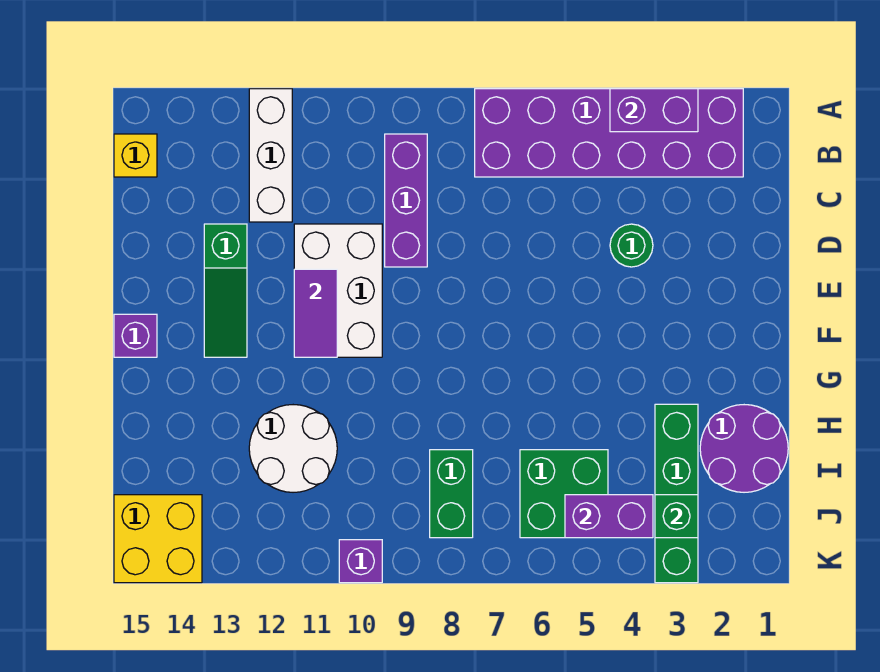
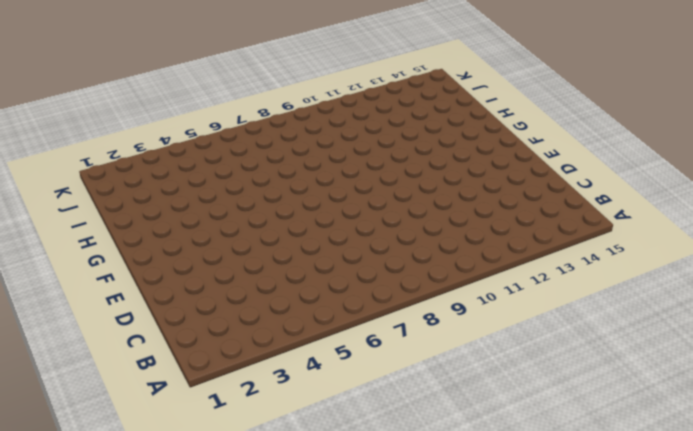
none -> purple brick A2:B7 level 1
none -> white brick A12:C12 level 1
none -> purple brick B9:D9 level 1

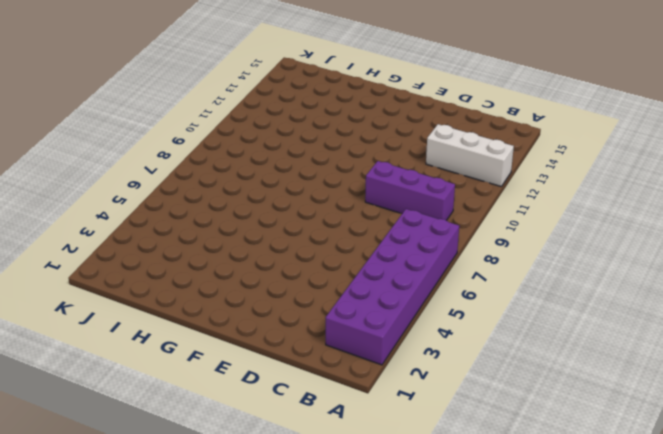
none -> yellow brick B15 level 1
none -> green round brick D4 level 1
none -> white brick D10:F11 level 1

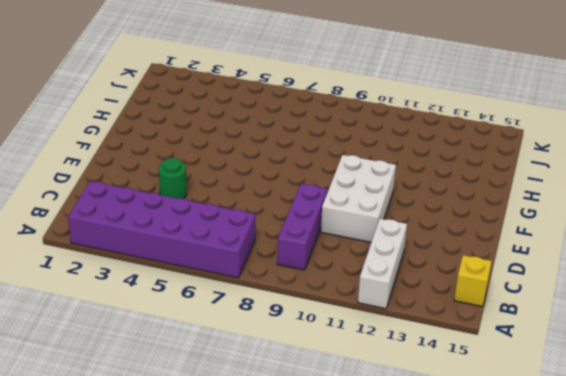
none -> green slope D13:F13 level 1 top D
none -> purple brick F15 level 1
none -> purple round brick H1:I2 level 1

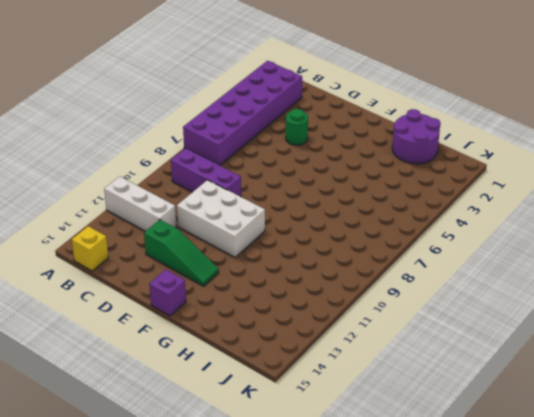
none -> green brick H3:K3 level 1
none -> white round brick H11:I12 level 1
none -> green brick I5:J6 level 1

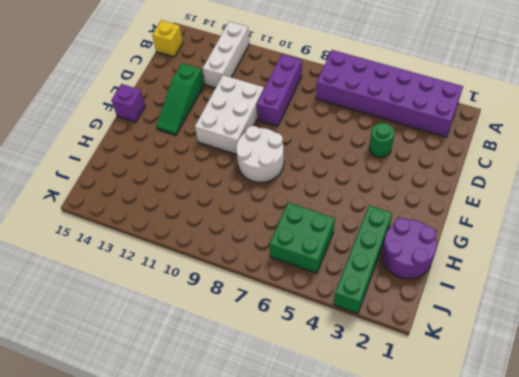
white round brick F8:G9 level 1 -> white round brick H11:I12 level 1
none -> green brick I8:J8 level 1
none -> yellow brick J14:K15 level 1
none -> purple brick K10 level 1

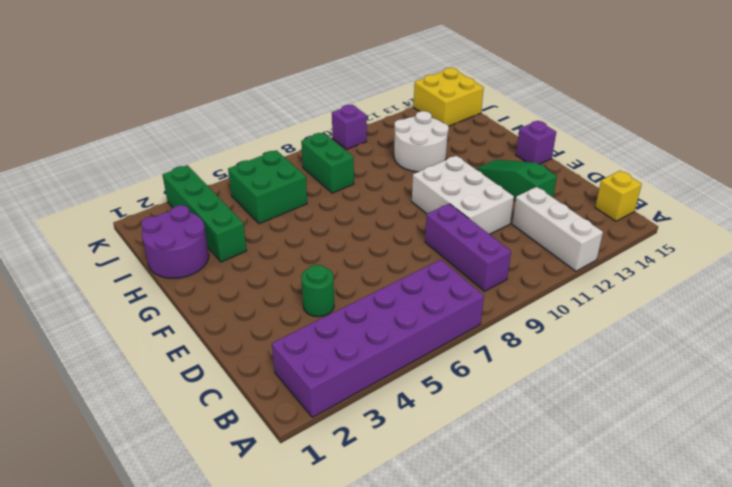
none -> purple brick A3:A4 level 2
none -> purple tile E11:F11 level 2
none -> green brick J3 level 2

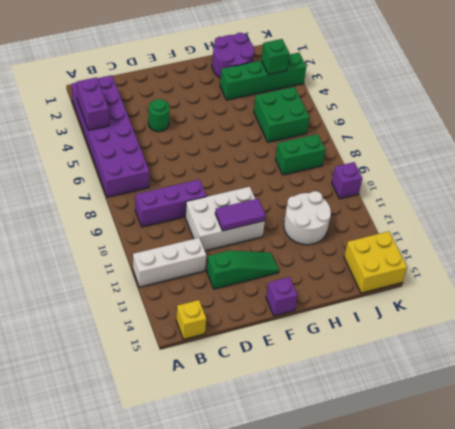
none -> purple brick J4:J5 level 2

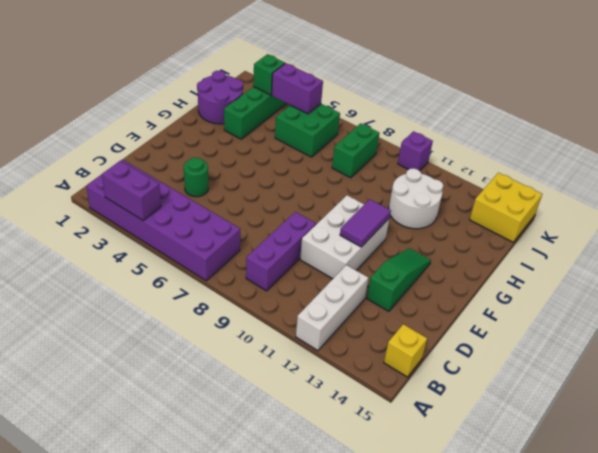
none -> purple brick F15 level 1

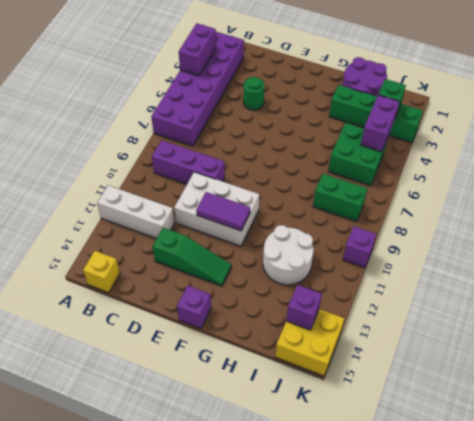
purple brick J14 level 2 -> none

